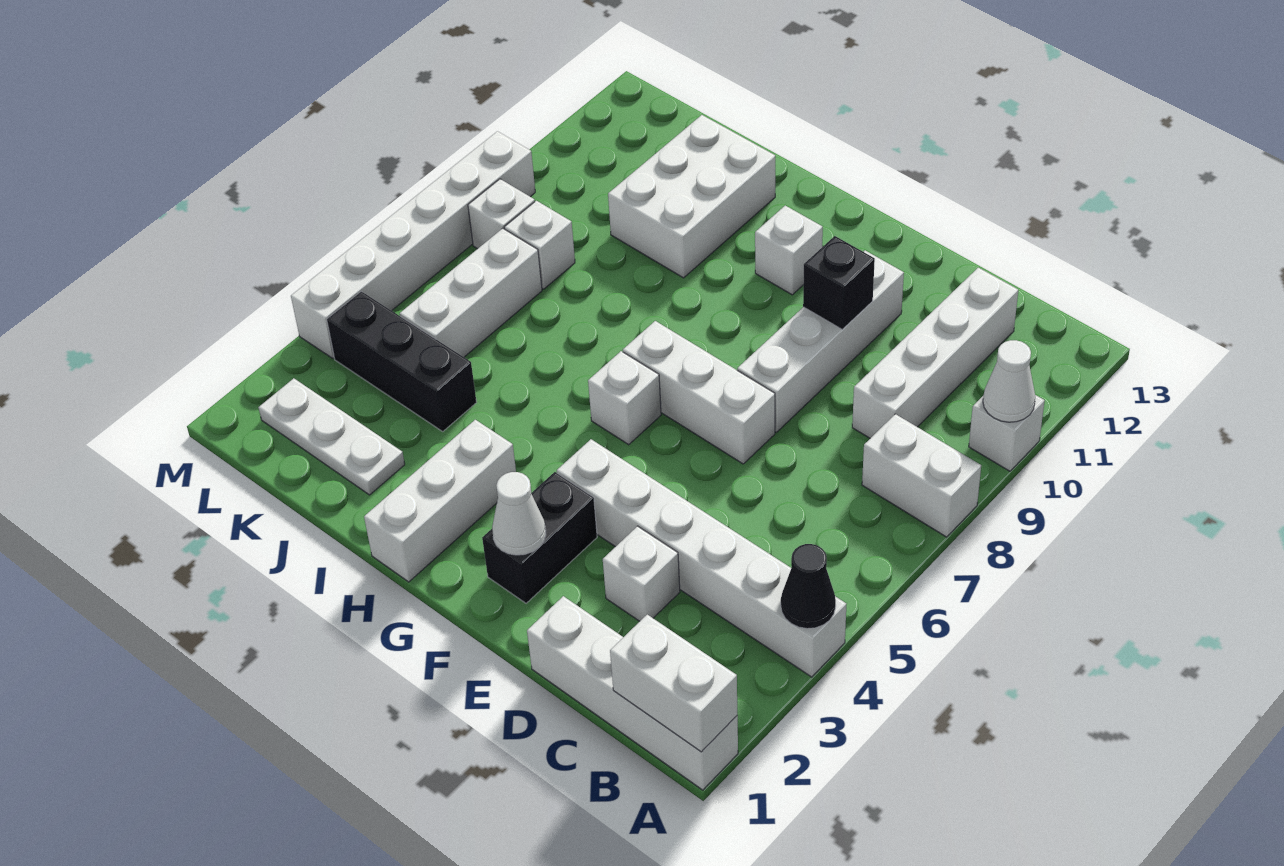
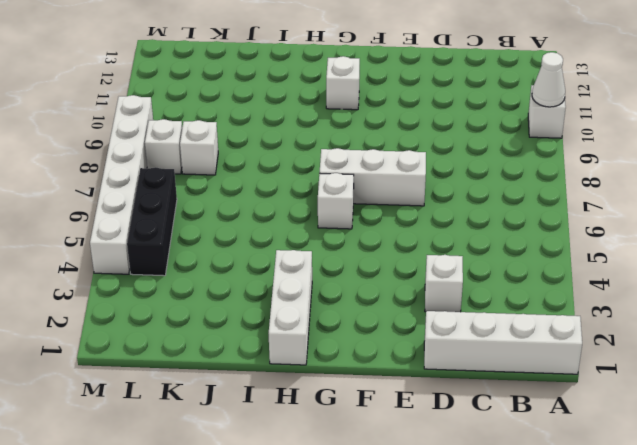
black brick L4:L6 level 1 -> black brick J4:L4 level 1
none -> white brick A4:F4 level 1
none -> white brick A8:B8 level 1
none -> white brick C9:C12 level 1

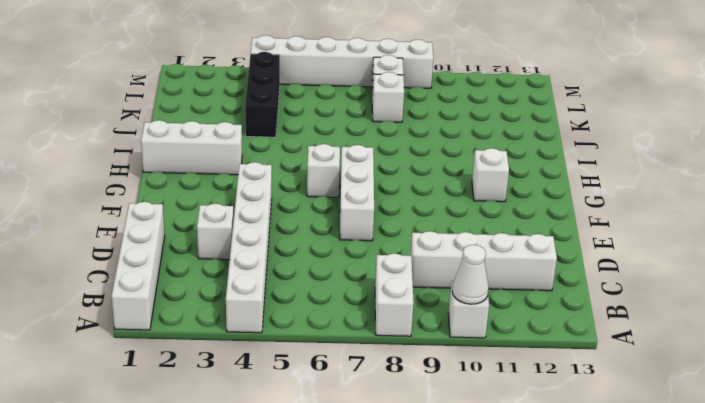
none -> white brick E8:E11 level 1
none -> black brick F2:F3 level 1
none -> white brick I10:J12 level 1

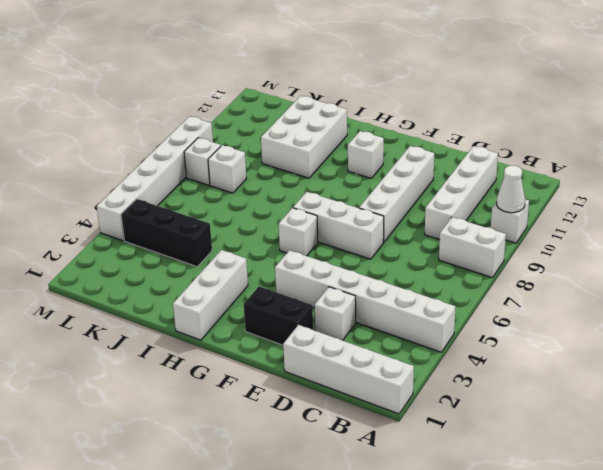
black brick E2:F2 level 1 -> black brick F2:F3 level 1
none -> white plate J2:L2 level 1
none -> white brick K5:K7 level 1
none -> white brick A1:B1 level 2

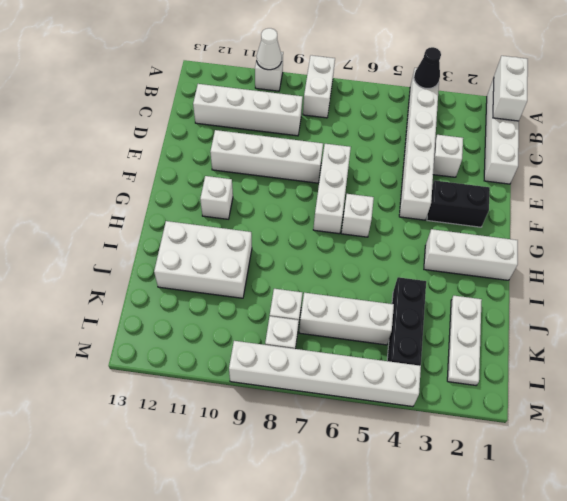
none -> black brick E10 level 2
none -> white cone F2 level 2

